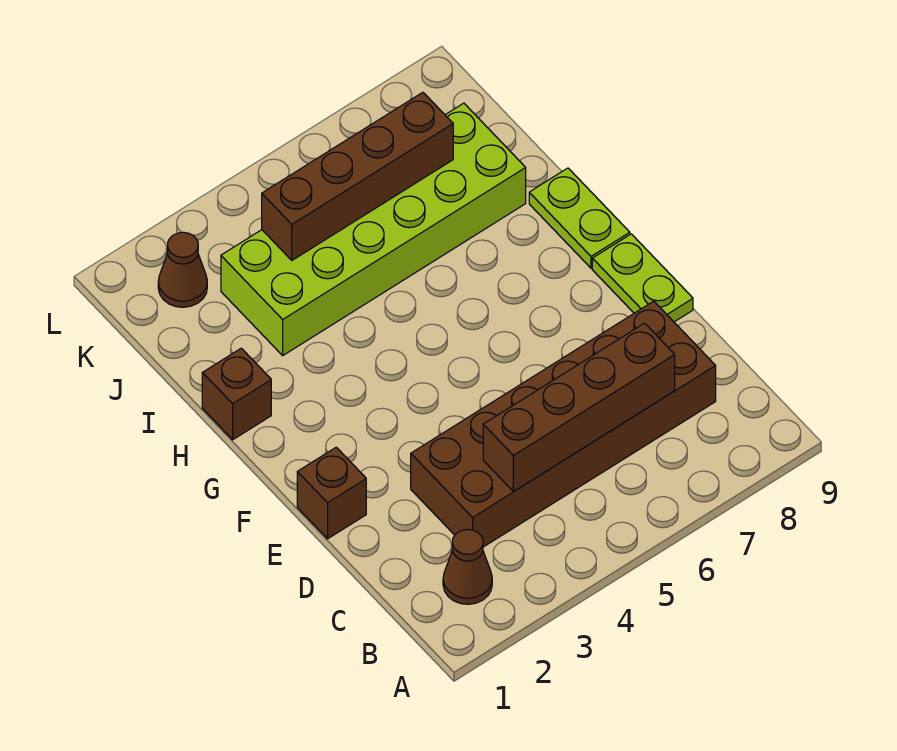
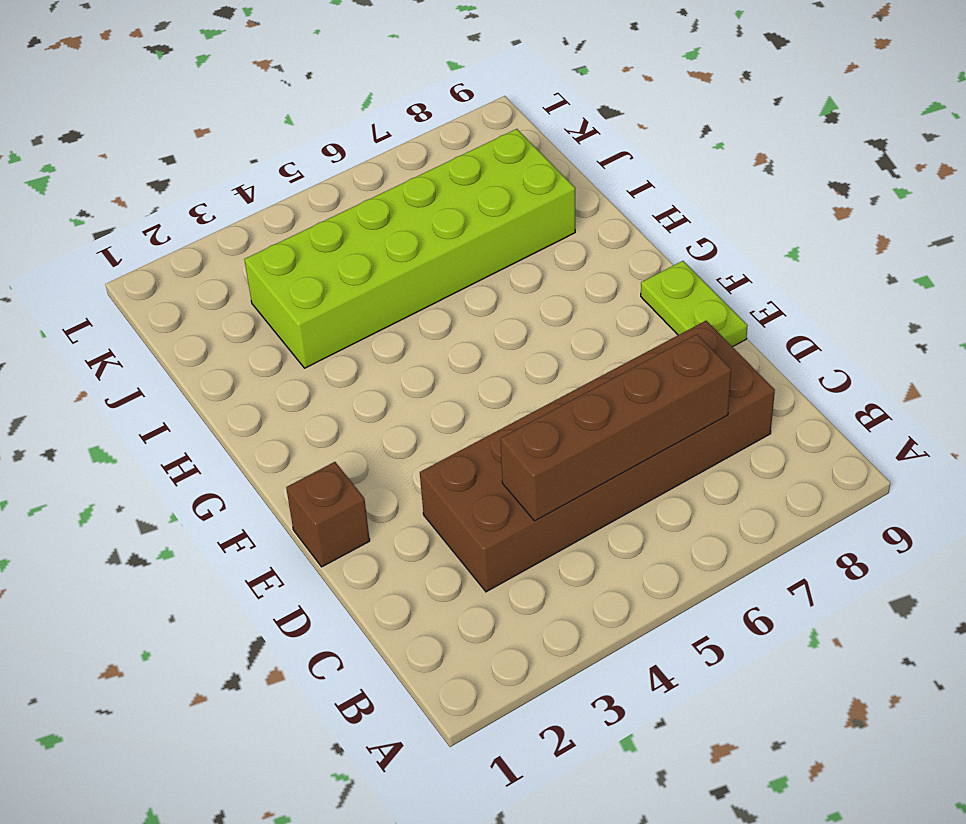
none -> brown cone B2 level 1
none -> lime plate G9:H9 level 1

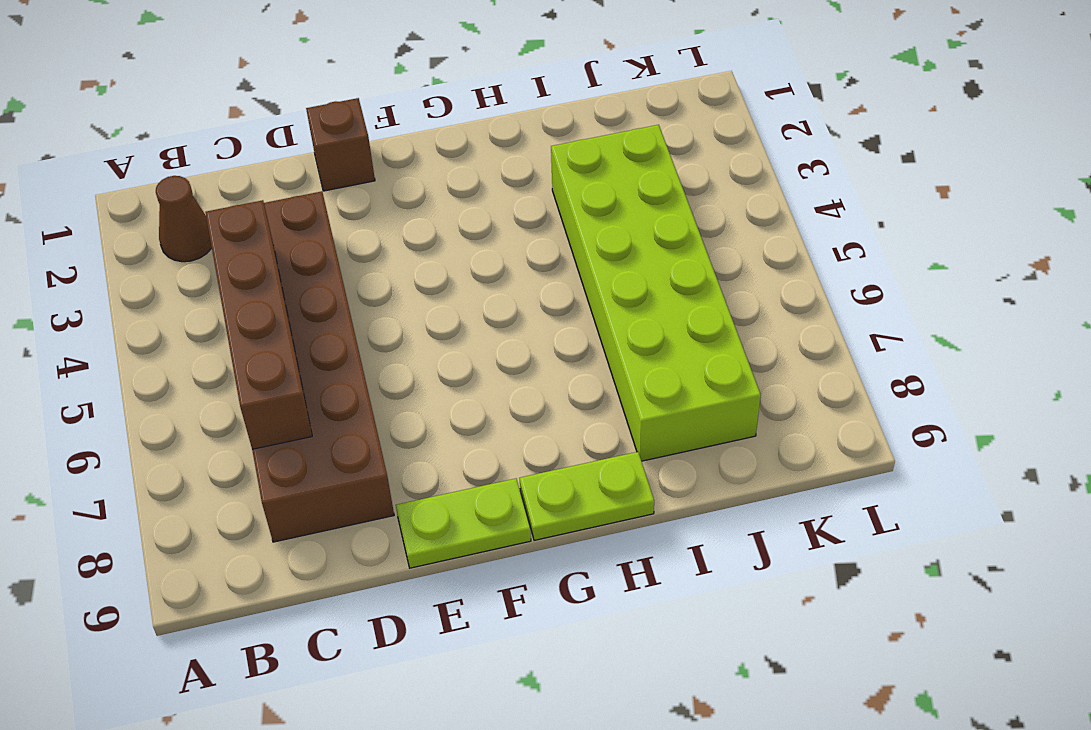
none -> brown brick H1 level 1
none -> brown cone K2 level 1

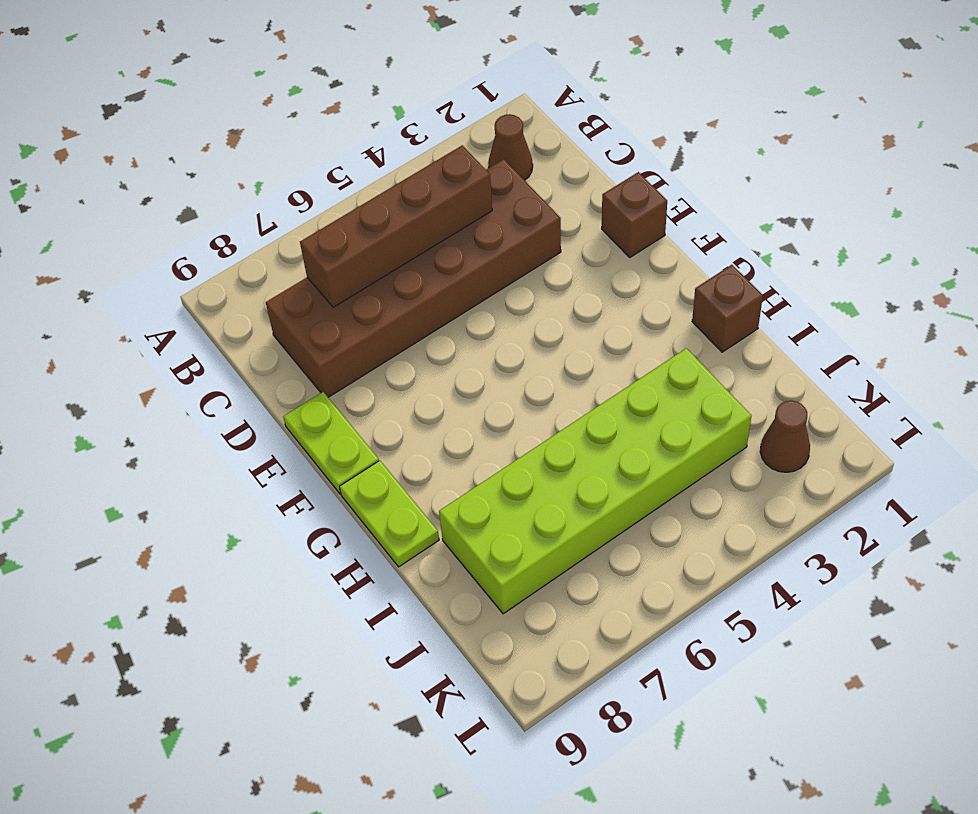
none -> brown brick J4:J7 level 2

